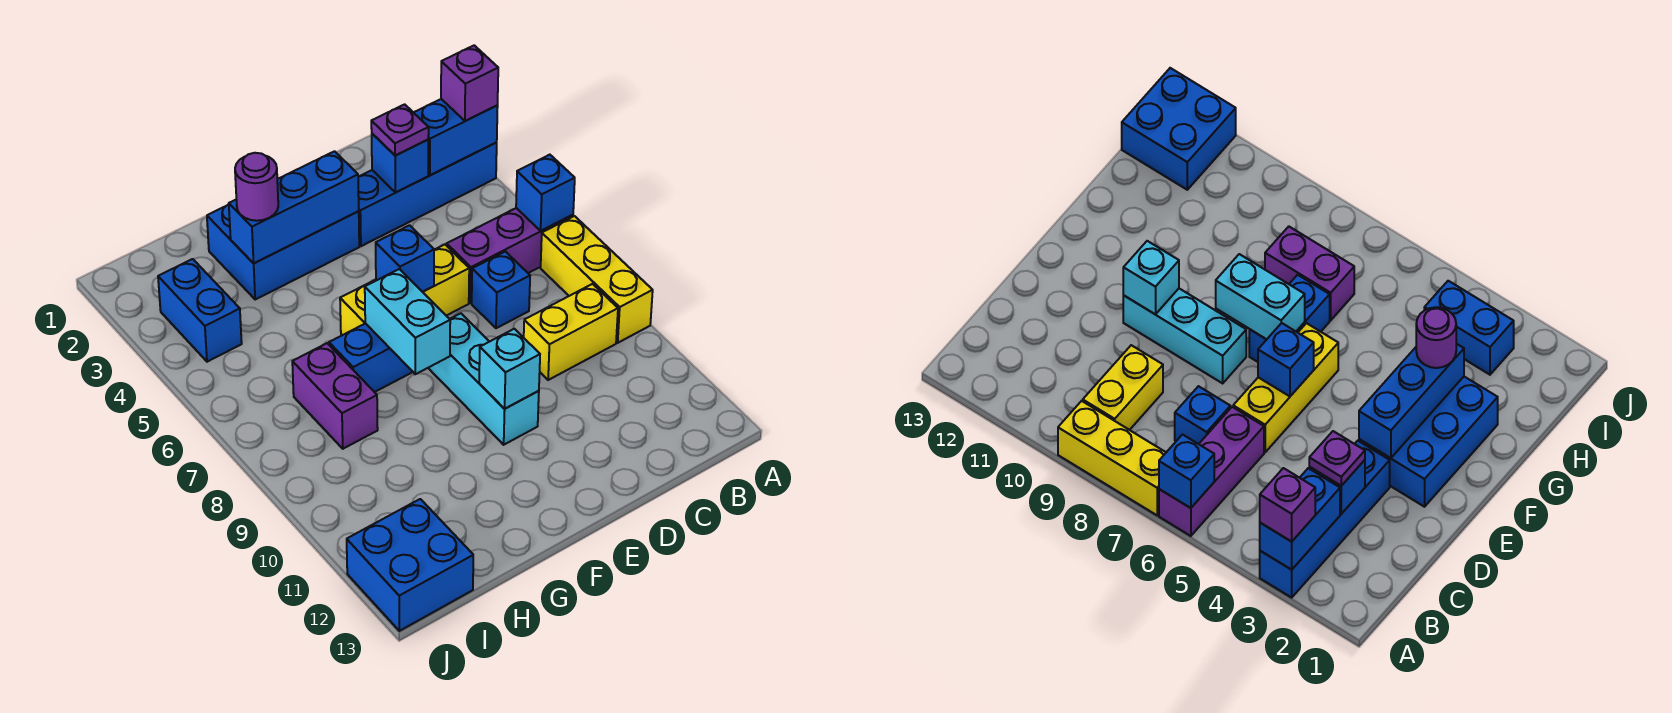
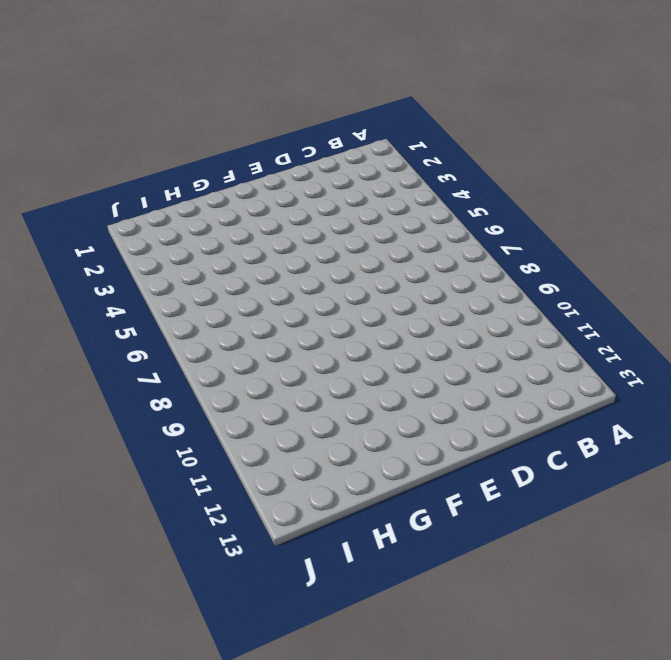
none -> blue brick A3:D3 level 1
none -> purple brick A6:C6 level 1
none -> yellow brick A7:A9 level 1

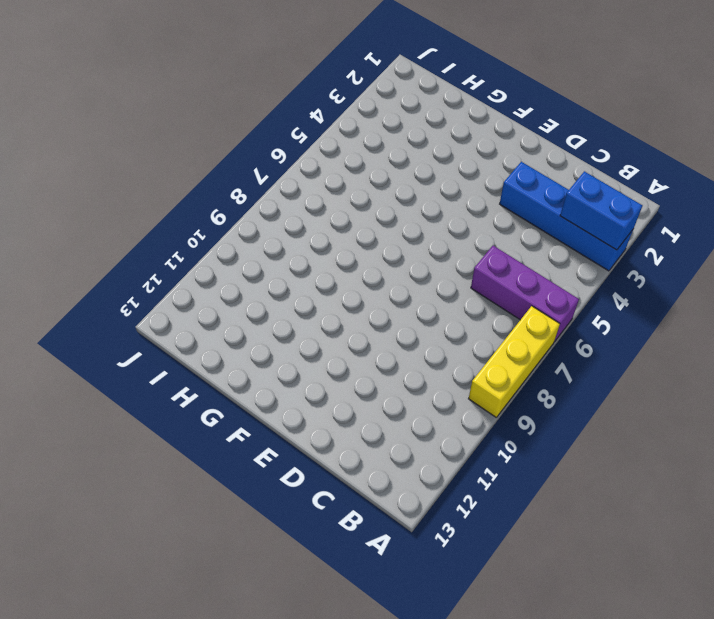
none -> yellow brick B9:C9 level 1
none -> blue brick C7 level 1
none -> yellow brick D6:F6 level 1

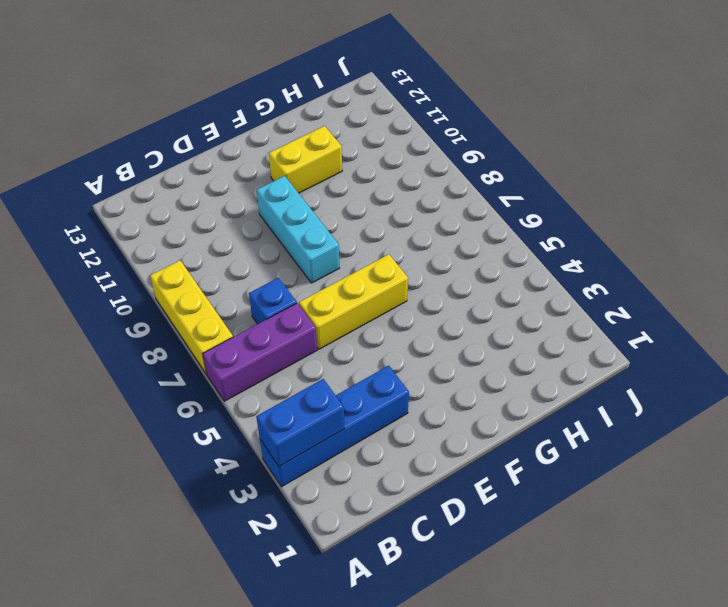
yellow brick F11:G11 level 1 -> yellow brick B9:C9 level 1
none -> blue brick E2:G3 level 1
none -> blue brick F7:G7 level 1
none -> purple brick H7:H8 level 1

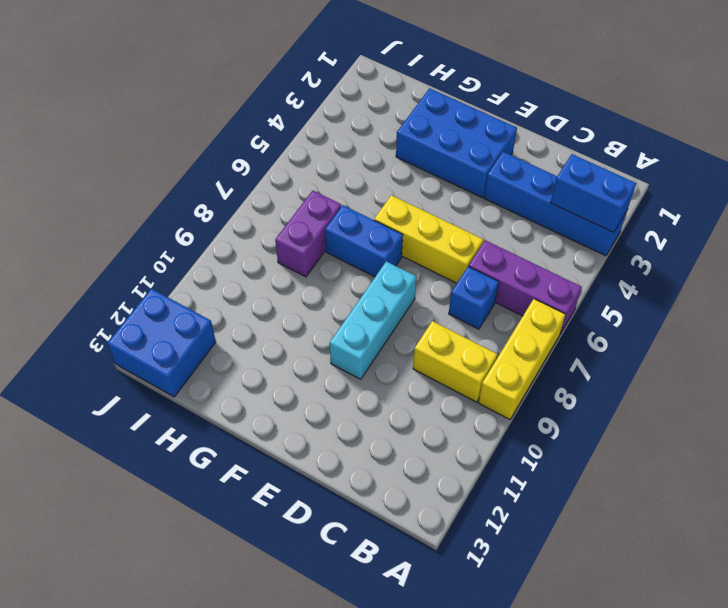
none -> blue brick I3:I4 level 1
none -> blue brick A6 level 2
none -> blue brick C3 level 2

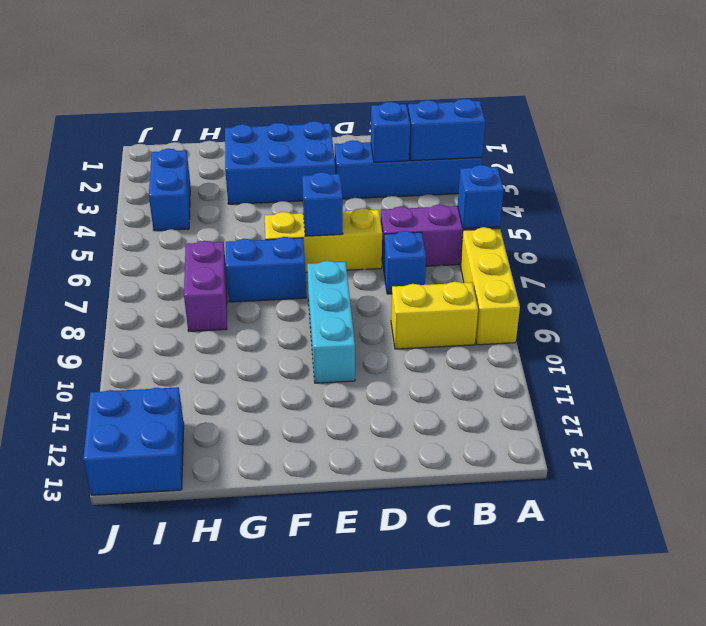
none -> blue brick E3:G3 level 2
none -> cyan brick E10 level 2
none -> cyan brick F7:F8 level 2

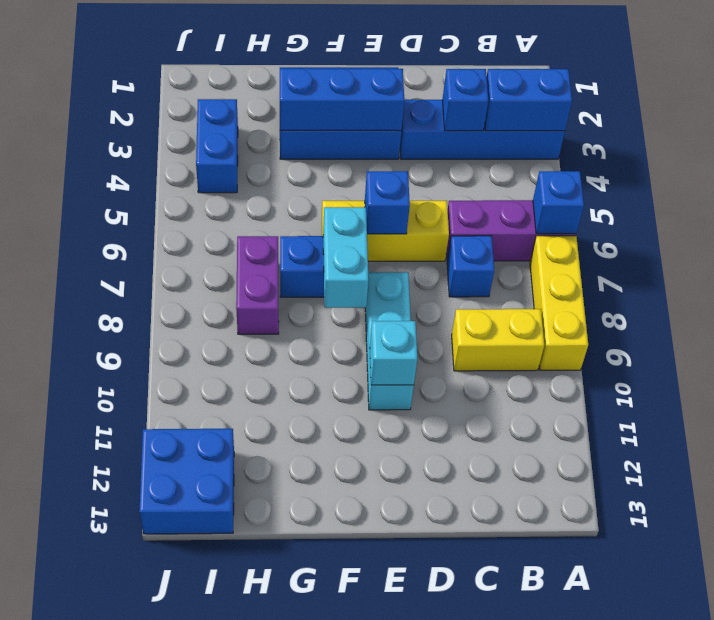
none -> purple brick A3 level 3
none -> purple plate C3 level 3
none -> purple round brick G3 level 3

